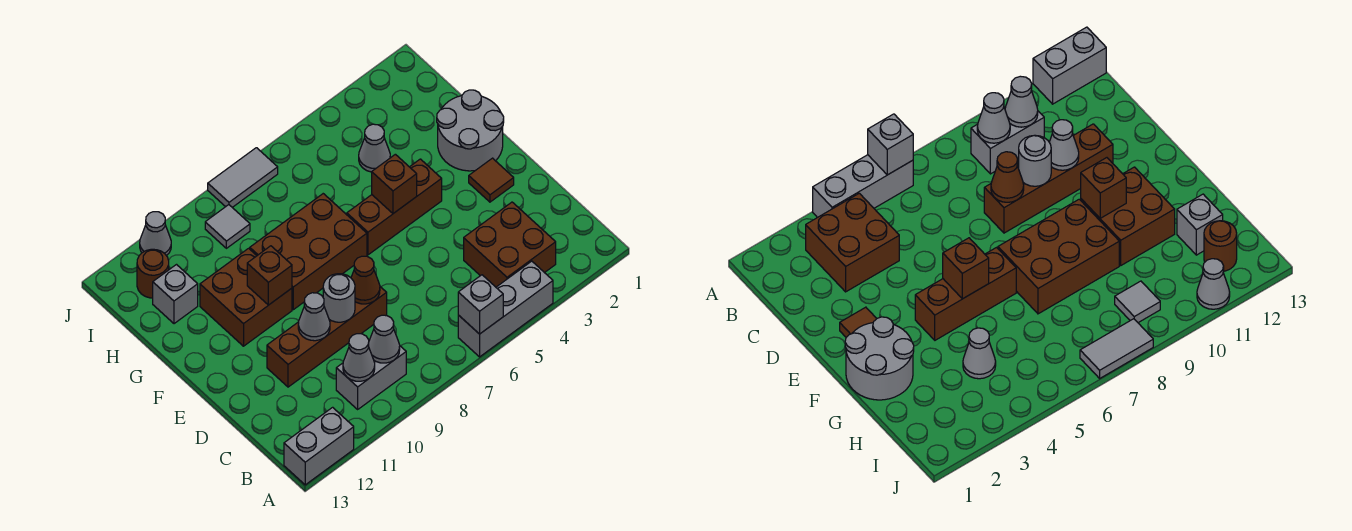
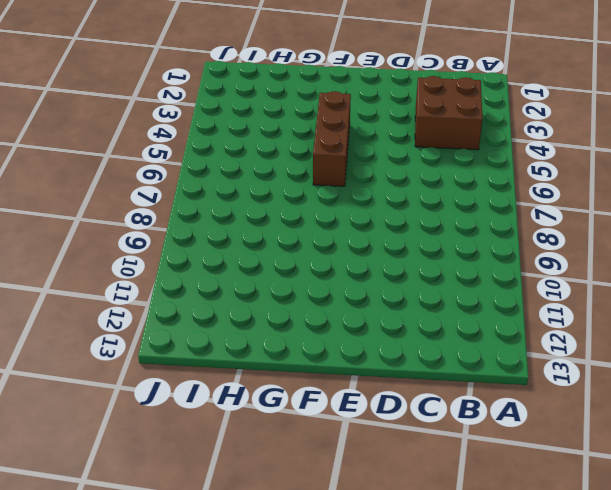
none -> grey brick A4:A6 level 1
none -> grey brick A12:A13 level 1
none -> grey brick B9:B10 level 1

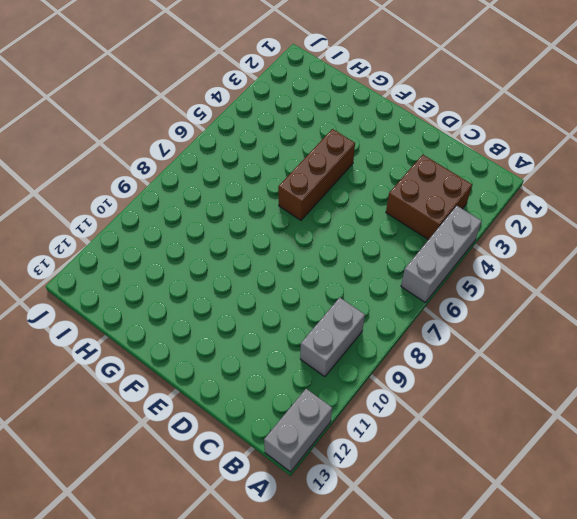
none -> brown brick D8:D11 level 1
none -> brown tile E2 level 1
none -> grey round brick F1:G2 level 1

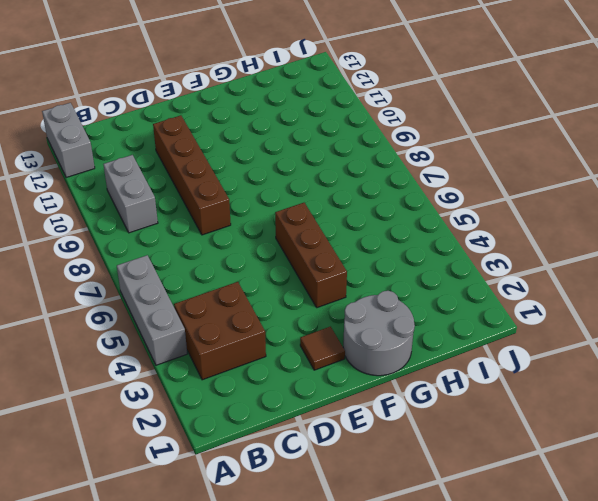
none -> brown brick F7:G9 level 1
none -> brown brick F10:G11 level 1
none -> grey cone H4 level 1

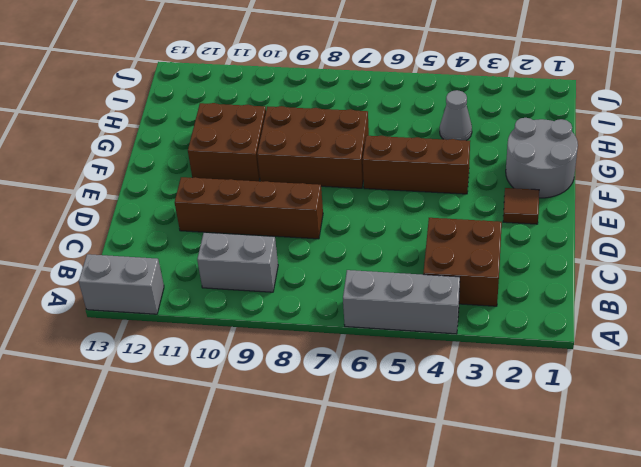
none -> grey brick H12 level 1
none -> grey tile I9 level 1
none -> brown round brick I12 level 1

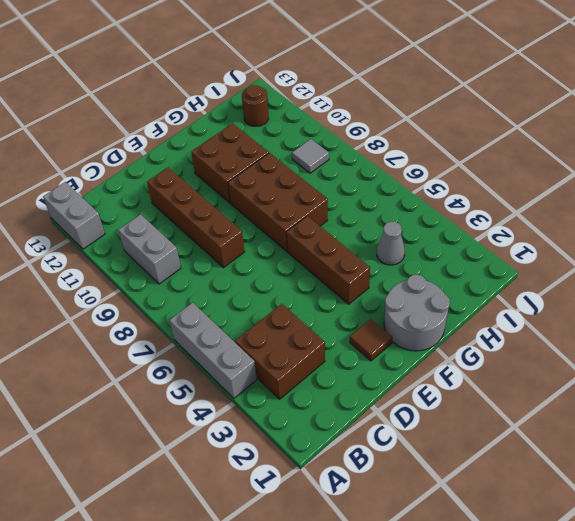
none -> grey brick H12 level 1
none -> grey tile J7:J8 level 1
none -> grey cone J11 level 1

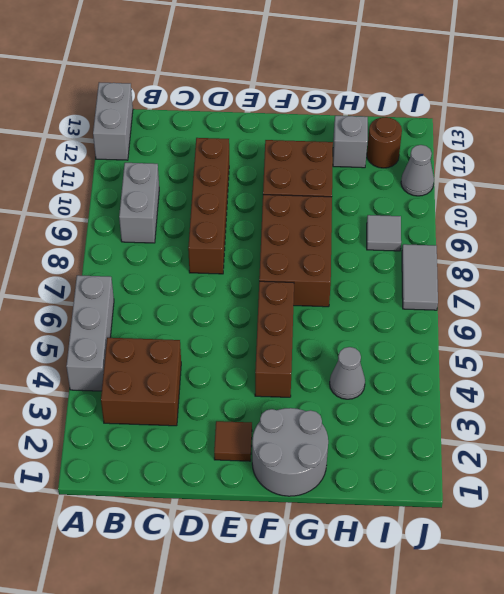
none -> grey brick A6 level 2
none -> grey cone B9 level 2
none -> grey cone B10 level 2

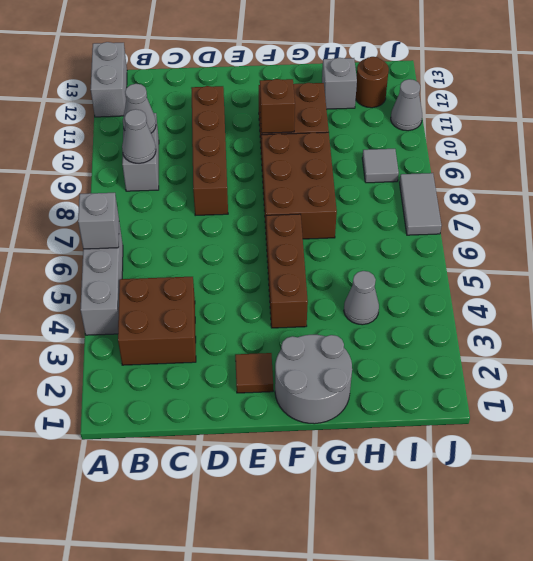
none -> brown cone D8 level 2
none -> grey round brick D9 level 2
none -> grey cone D10 level 2

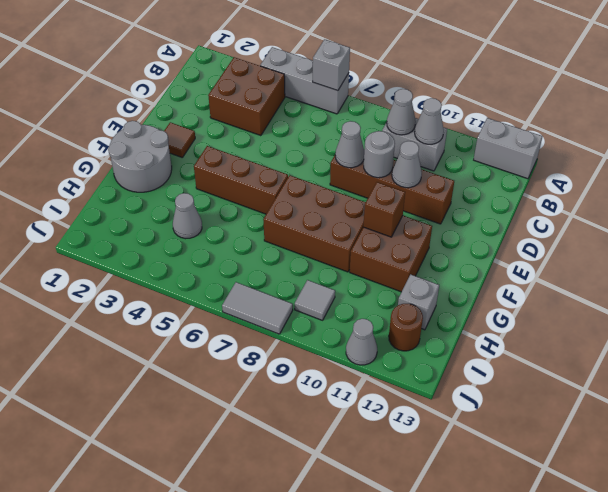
grey cone D8 level 2 -> brown cone D8 level 2
none -> brown brick F5 level 2

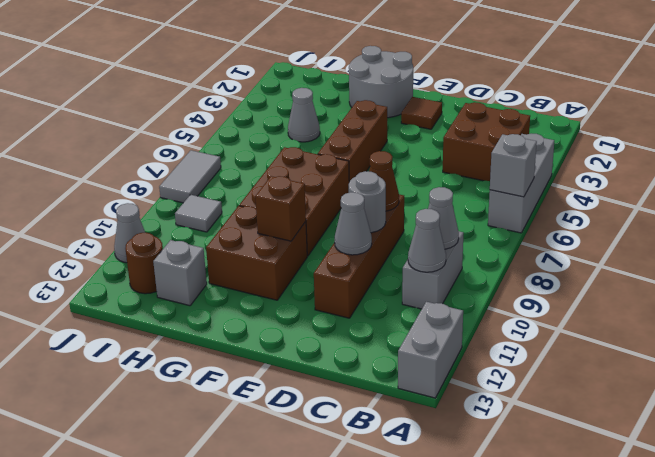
none -> brown brick F5 level 2

